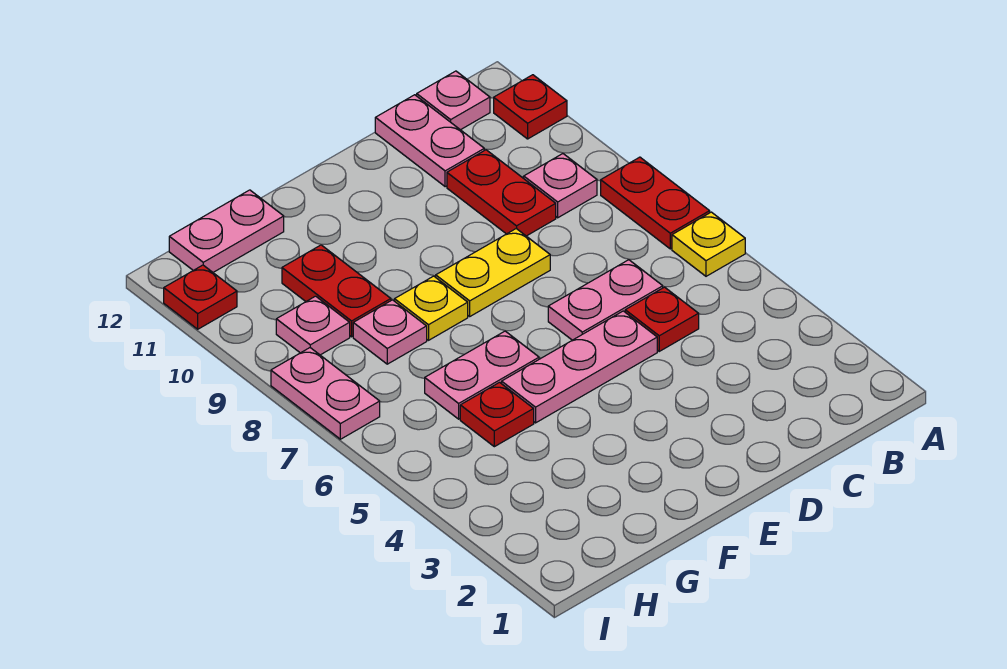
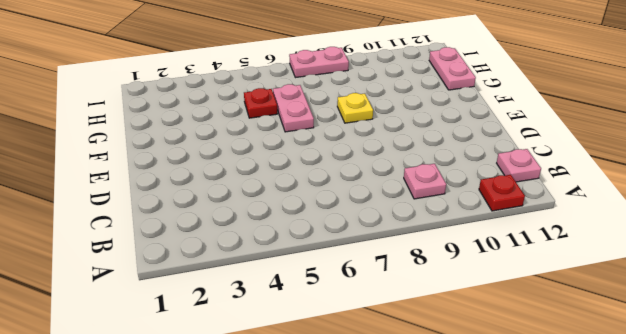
none -> yellow plate A6 level 1
none -> red plate A7:A8 level 1
none -> red plate C5 level 1

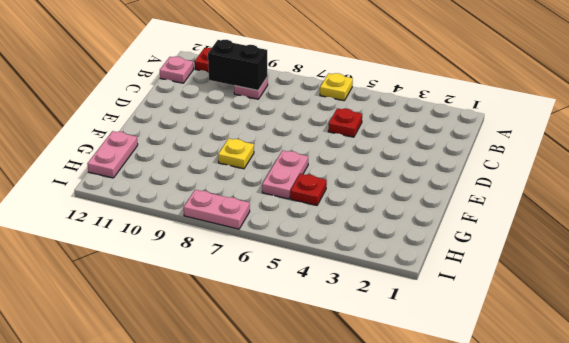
black brick B9:B10 level 2 -> none
none -> red plate A7:A8 level 1
none -> pink plate C6:D6 level 1
none -> red plate C9:C10 level 1

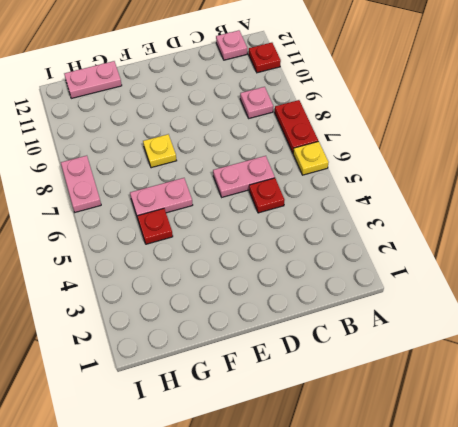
none -> red plate C9:C10 level 1
none -> pink plate C11:C12 level 1
none -> pink plate D5:F5 level 1

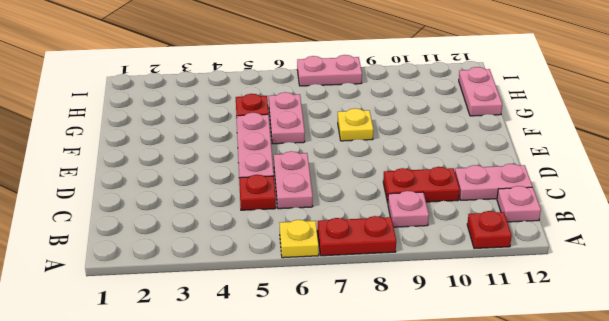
none -> yellow plate D8:E8 level 1
none -> pink plate G8 level 1
none -> red plate G9:G10 level 1

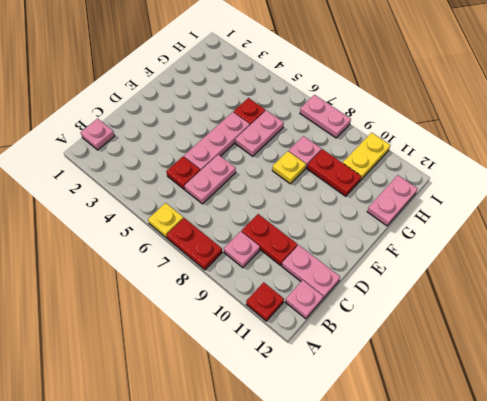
pink plate B1 level 1 -> pink plate H9 level 1
yellow plate H10:I10 level 1 -> yellow plate D8:E8 level 1
none -> red plate I11 level 1

